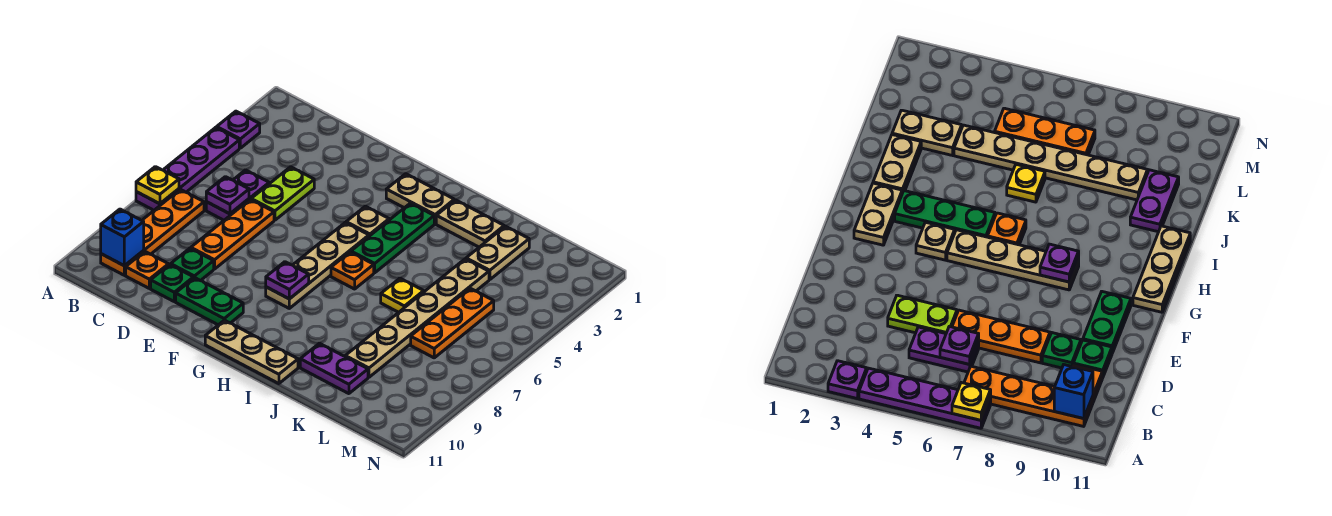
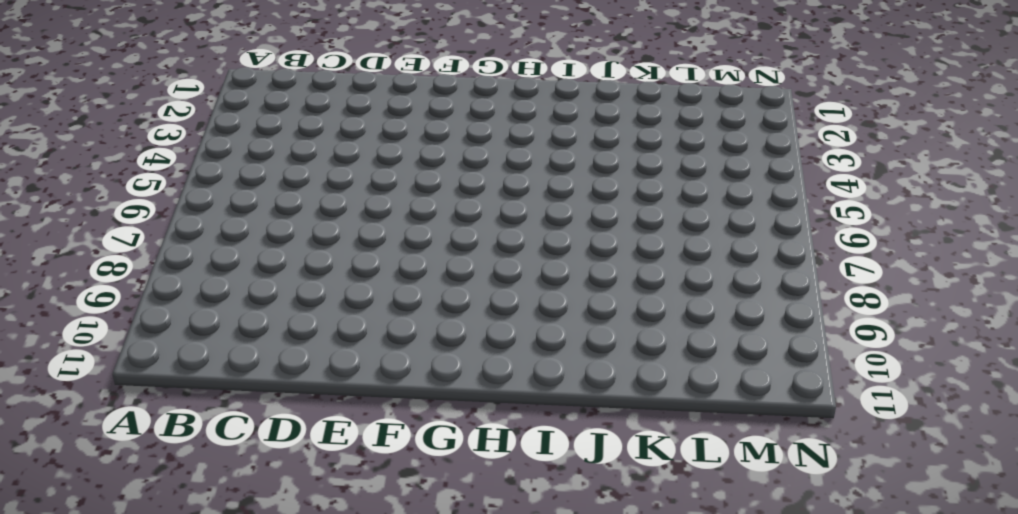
none -> purple plate A3 level 1
none -> purple plate A4:A7 level 1
none -> orange plate B7:B10 level 1

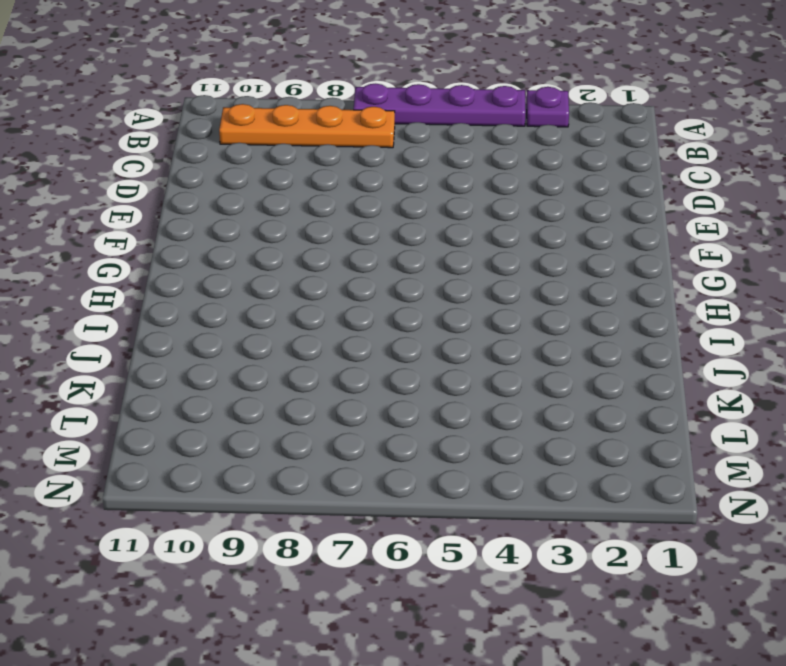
none -> purple plate C5:C6 level 1
none -> orange plate C10 level 1
none -> lime plate D4:D5 level 1

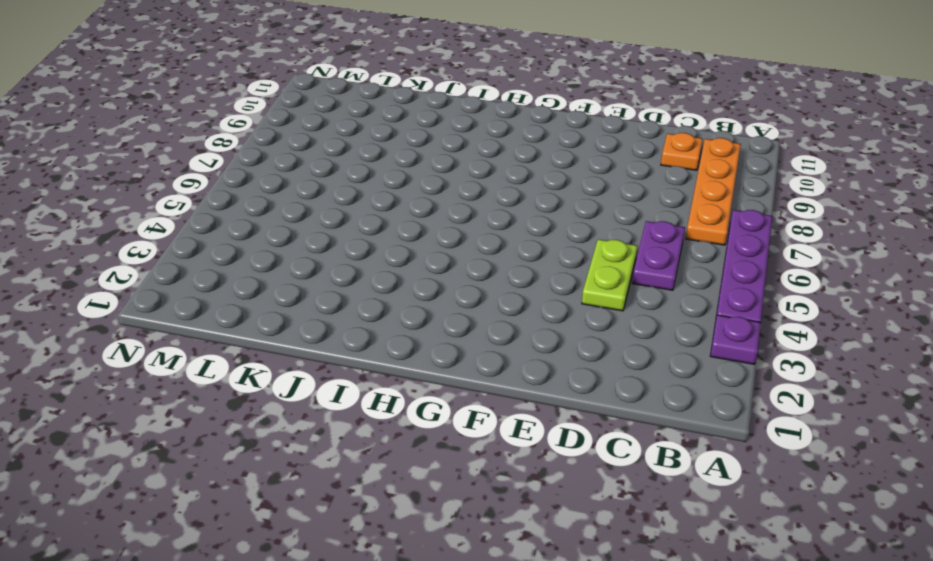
none -> orange plate D6:D8 level 1
none -> green plate D9 level 1
none -> green plate D10 level 1

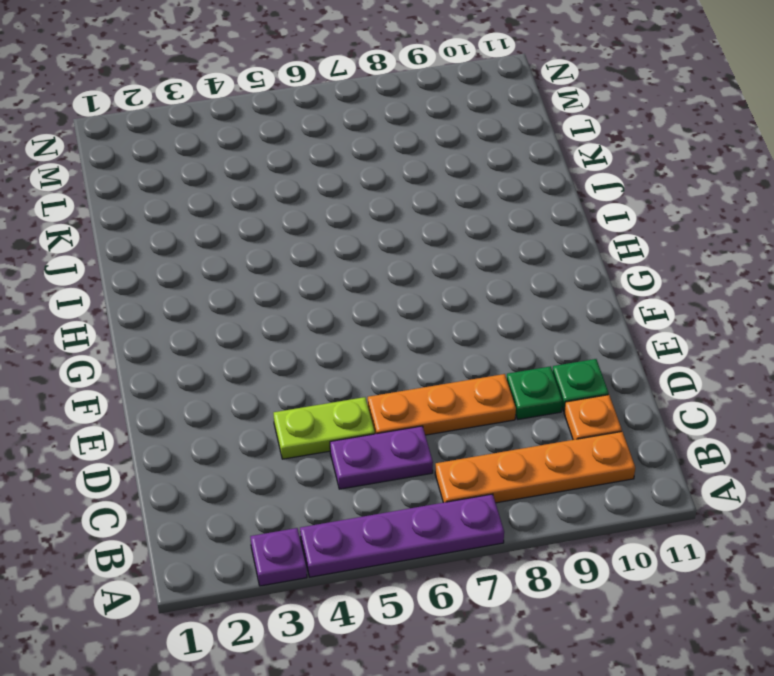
none -> green plate E10:F10 level 1
none -> tan plate G2:H2 level 1
none -> tan plate G4 level 1

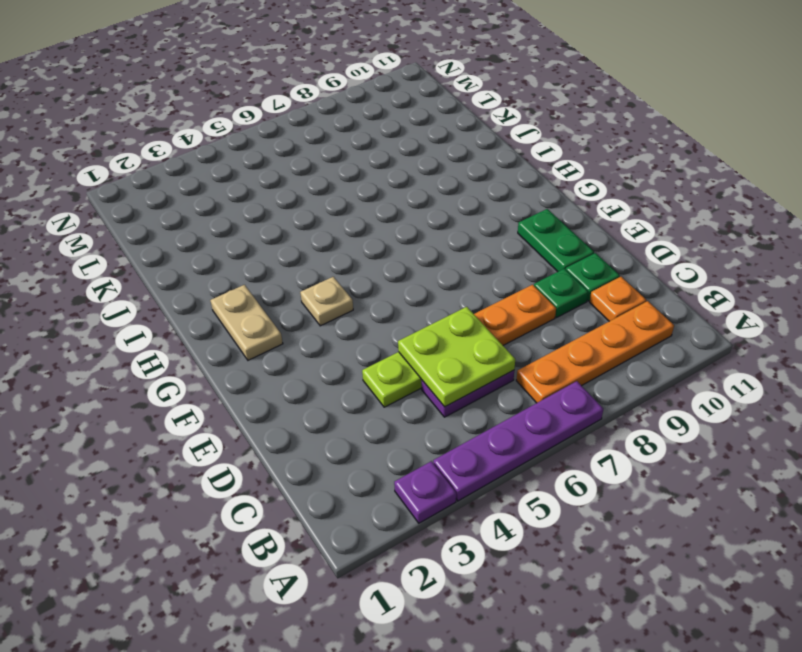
lime plate C5:D6 level 2 -> purple plate C6 level 2
none -> tan plate G5:G8 level 1
none -> tan plate G11:I11 level 1
none -> green plate H3:H5 level 1

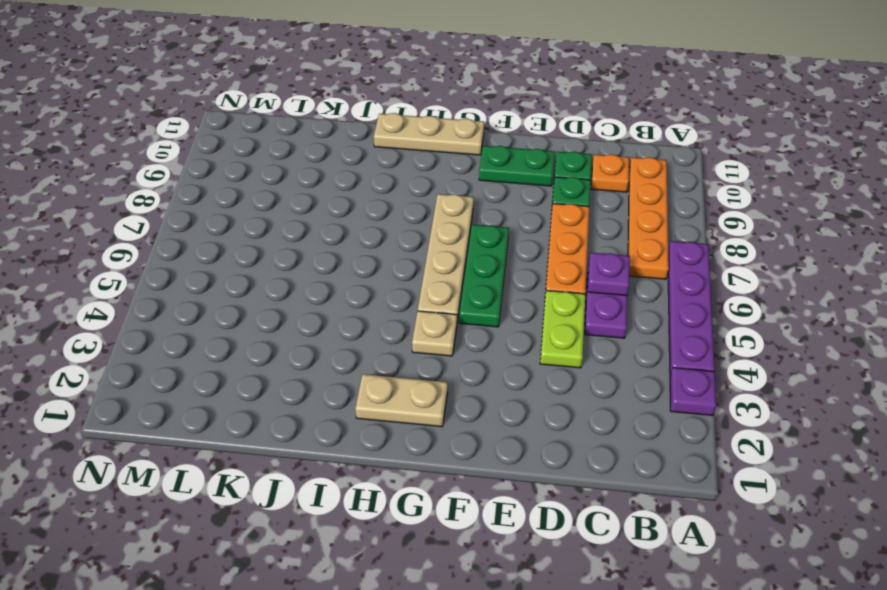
green plate F5:F7 level 1 -> green plate H3:H5 level 1
none -> orange plate H6 level 1
none -> tan plate I2:J2 level 1
none -> yellow plate J6 level 1

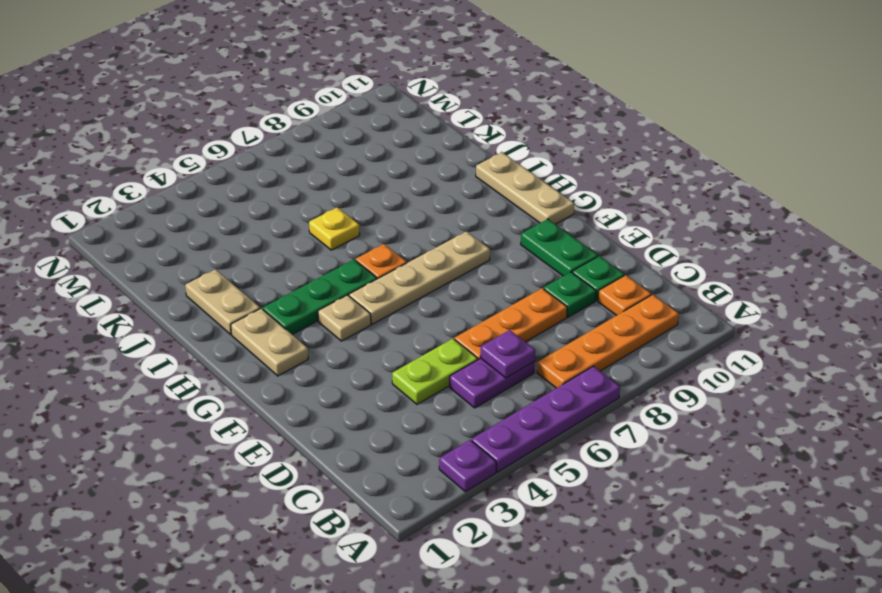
none -> purple plate J10:K10 level 1
none -> tan plate K2:K3 level 1
none -> tan plate K4:K9 level 1

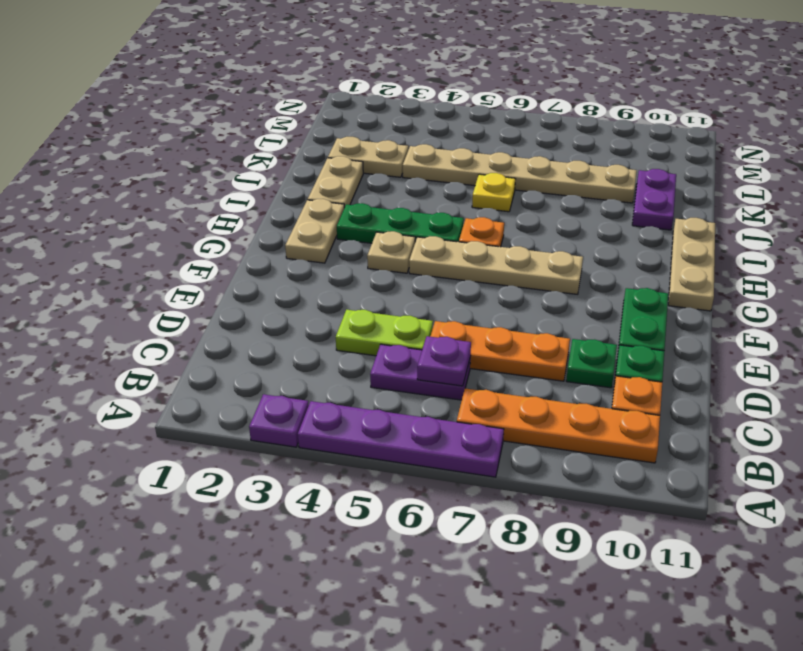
none -> orange plate L5:L7 level 1
none -> yellow plate A7 level 2
none -> blue brick B10 level 2

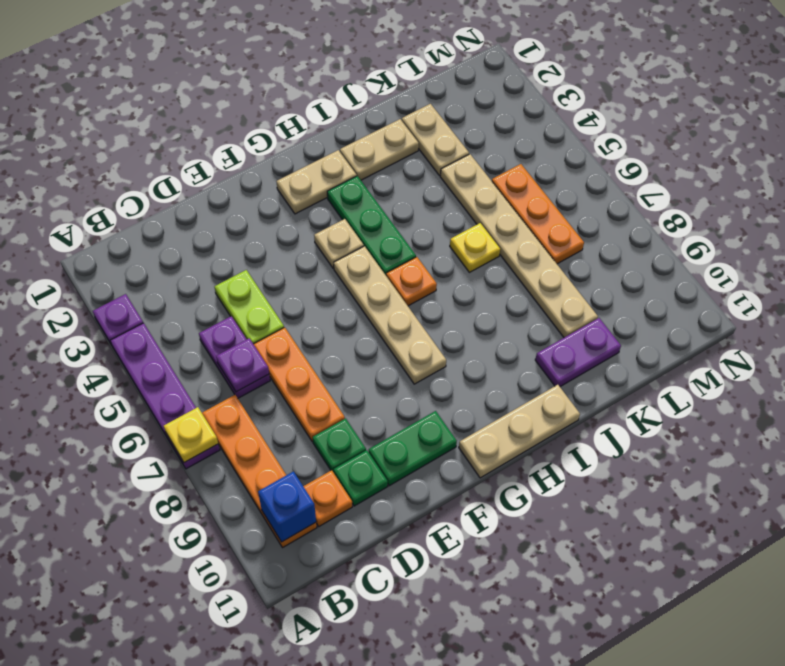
none -> purple plate G8 level 2

